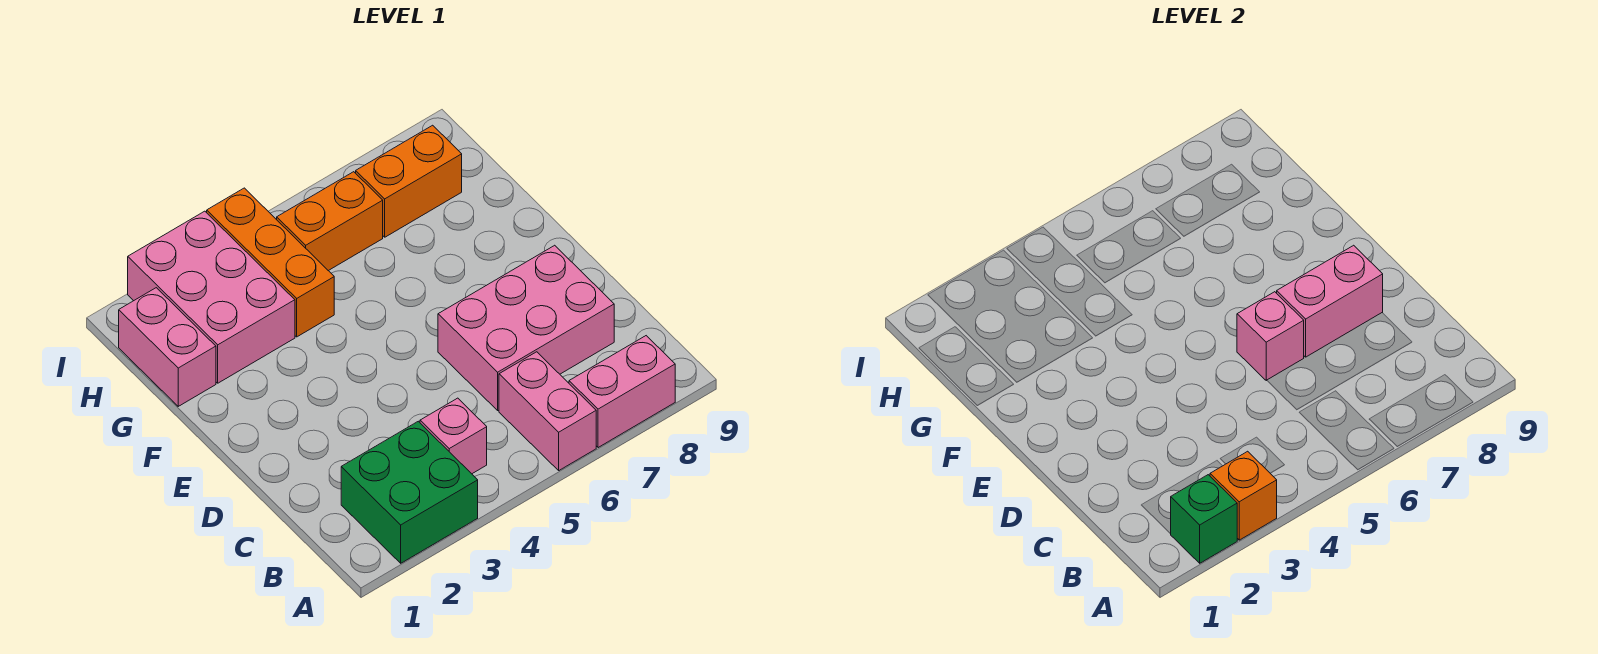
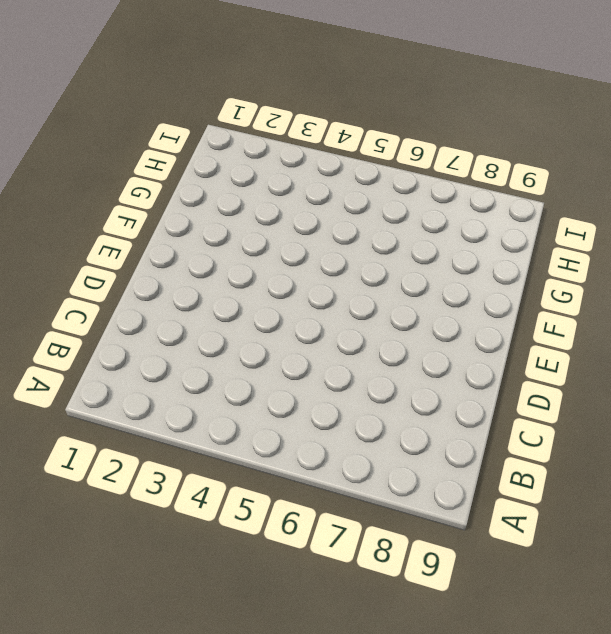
none -> green brick A2:B3 level 1
none -> pink brick A6:B6 level 1
none -> pink brick A7:A8 level 1

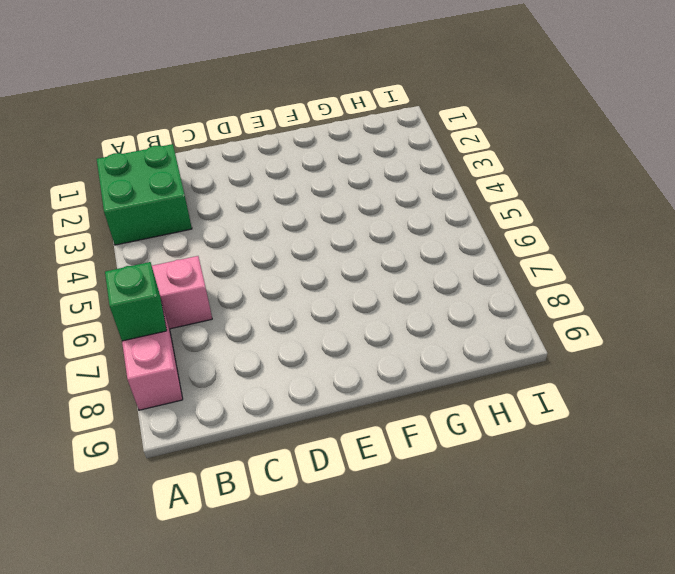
green brick A7 level 2 -> green brick A2 level 2
none -> pink brick B4 level 1
none -> pink brick C6:D8 level 1
none -> pink brick G1:H1 level 1

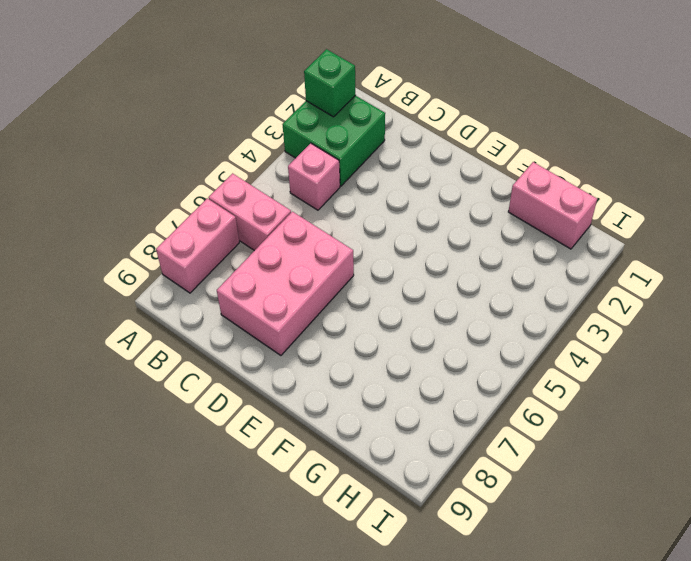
none -> pink brick G2:I3 level 1
none -> orange brick G4:I4 level 1
none -> orange brick H5:H6 level 1

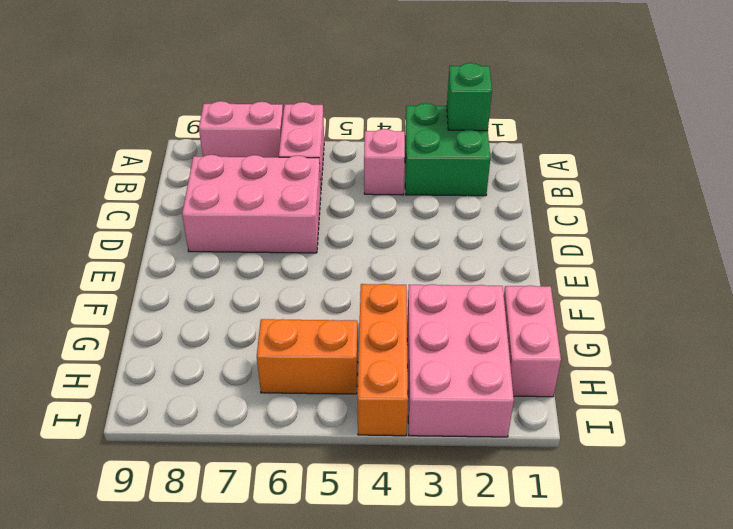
none -> orange brick H7:H8 level 1
none -> orange brick A3 level 2
none -> pink brick D6 level 2

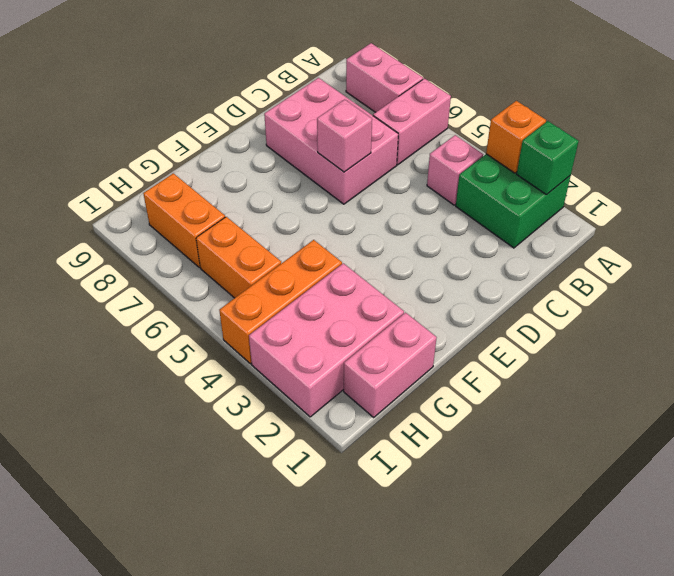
none -> pink brick D7:D8 level 2

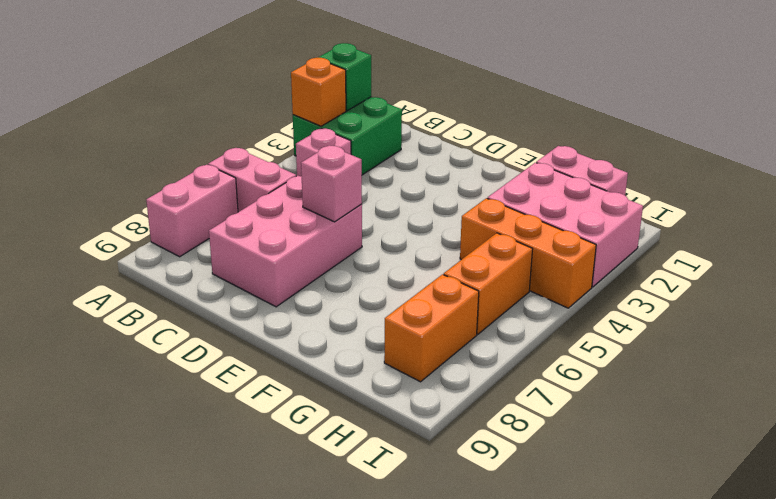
none -> pink brick D7:D8 level 2

